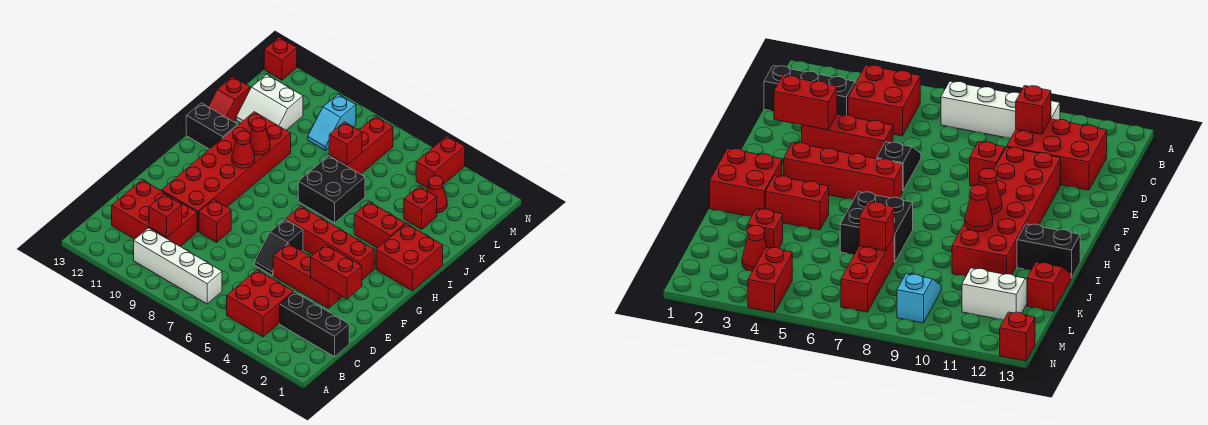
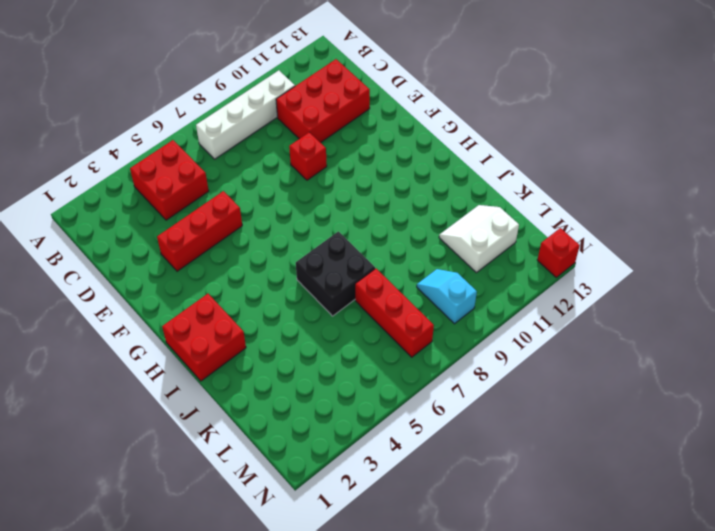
none -> black brick C1:C3 level 1
none -> black slope E6:F6 level 1 top F
none -> red brick E10:J11 level 1

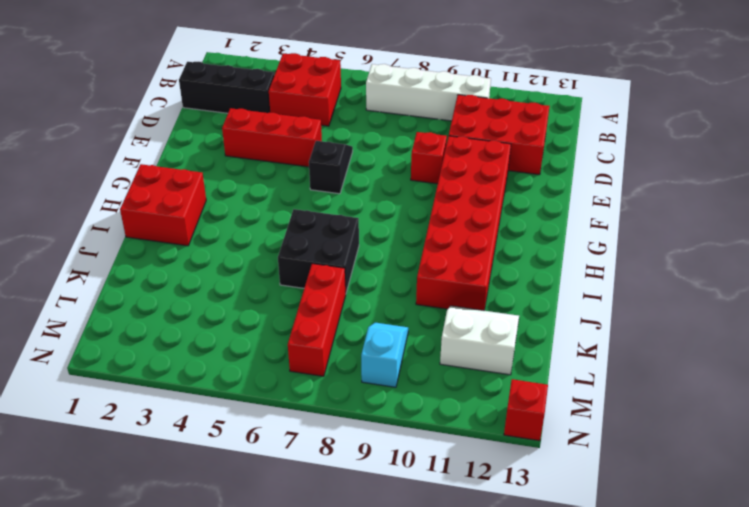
none -> red brick G3:G6 level 1
none -> red brick I3:I4 level 1
none -> black brick I12:I13 level 1

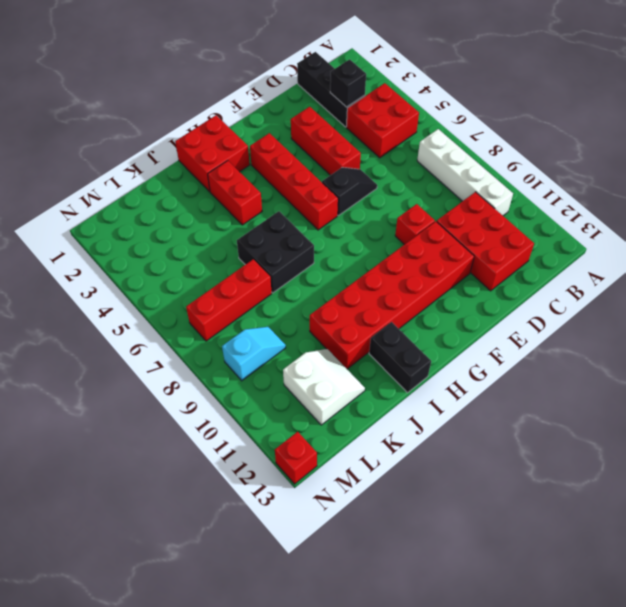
black brick C3 level 2 -> none
none -> red slope J13:K13 level 1 top K
none -> red brick K3 level 1
none -> red cone L3 level 1

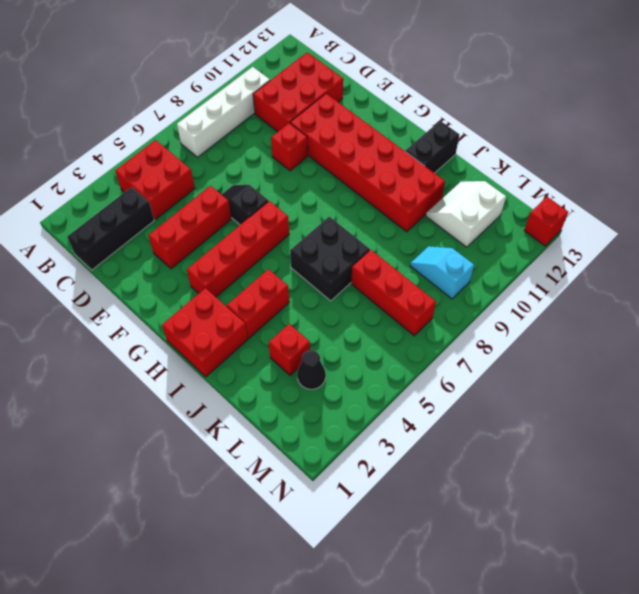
black cone L3 level 1 -> red cone L3 level 1
none -> red slope J13:K13 level 1 top K
none -> red brick M4:N4 level 1
none -> red brick C10 level 2

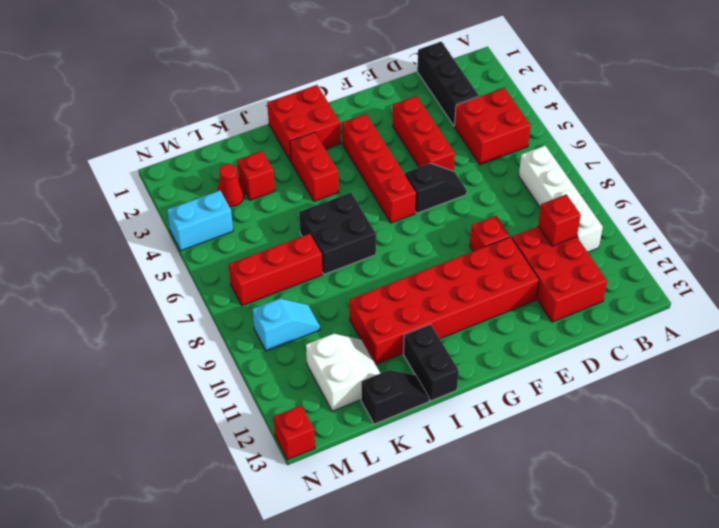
black slope J13:K13 level 1 top K -> red slope J13:K13 level 1 top K
cyan brick M4:N4 level 1 -> red brick M4:N4 level 1
none -> red brick E2:E3 level 2
none -> red cone H10 level 2
none -> red cone I10 level 2

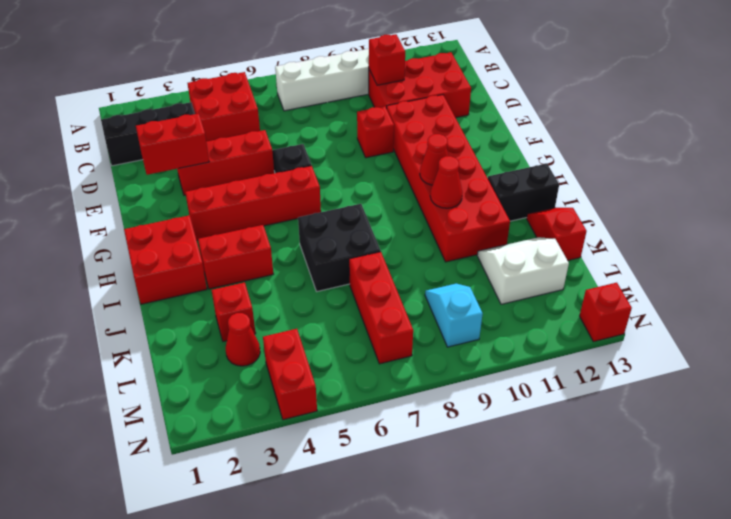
none -> red brick K7 level 2

